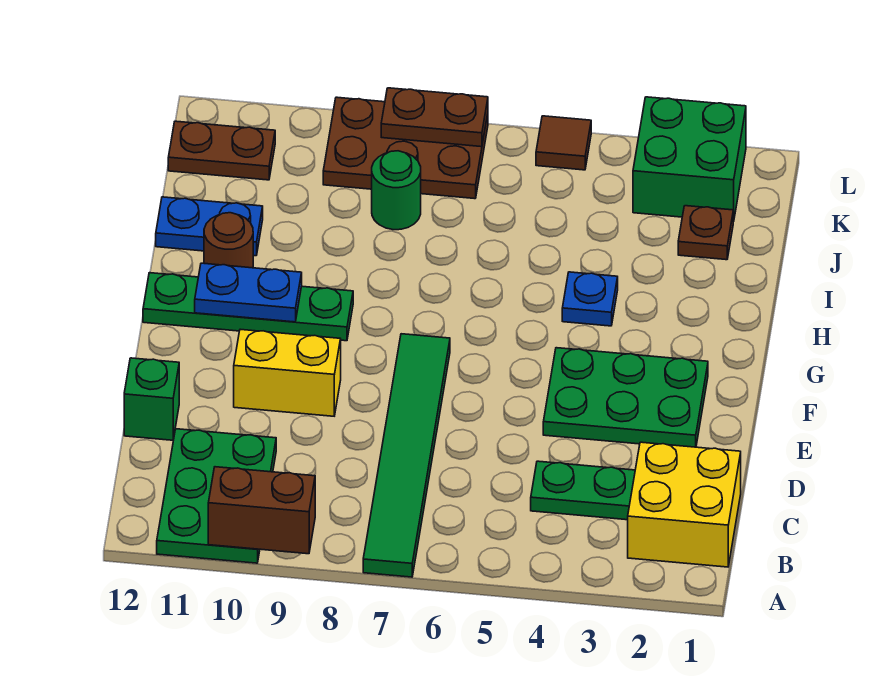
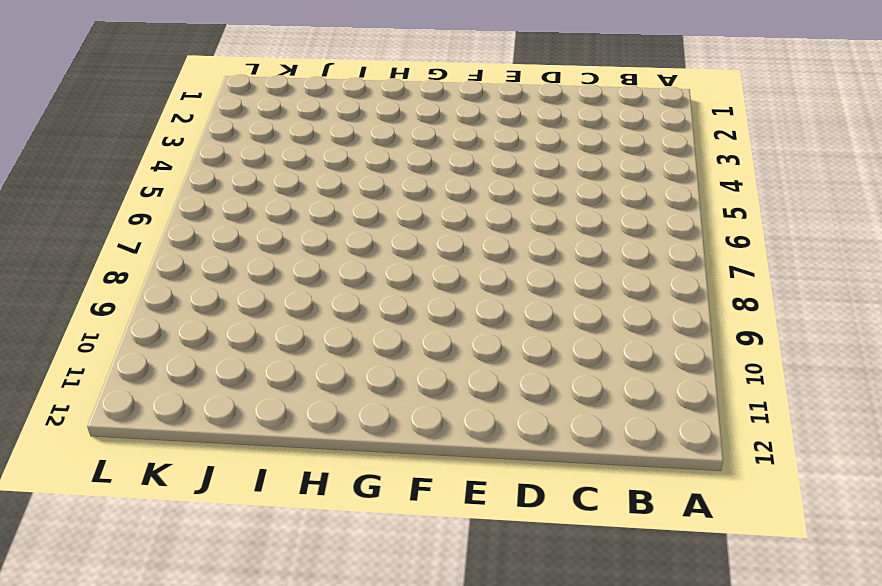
none -> green tile A7:F7 level 1
none -> green plate A10:C11 level 1
none -> yellow brick B1:C2 level 1

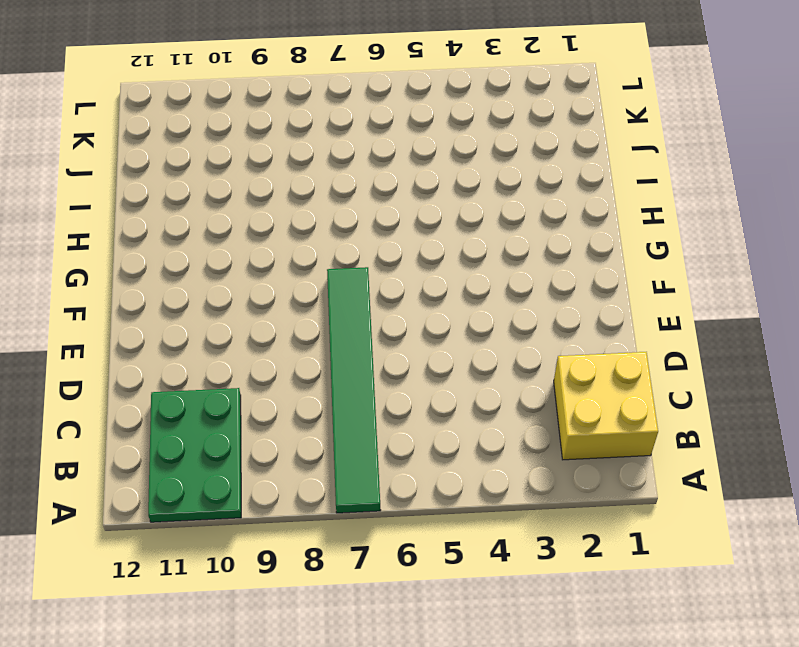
none -> green plate C3:C4 level 1
none -> green brick D12 level 1
none -> green plate E2:F4 level 1

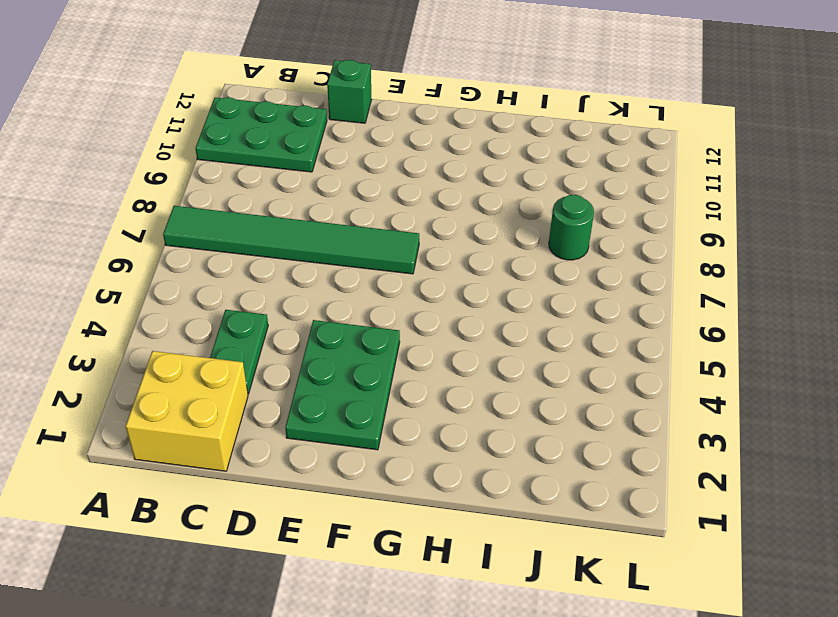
none -> yellow brick E9:E10 level 1
none -> green plate G9:G12 level 1
none -> blue plate H4 level 1

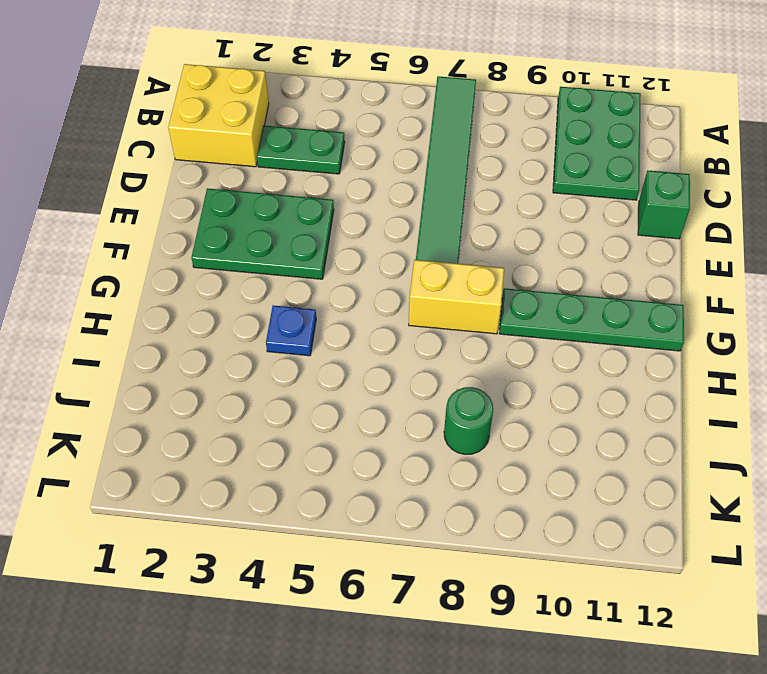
yellow brick G7:G8 level 1 -> yellow brick E9:E10 level 1
none -> brown round brick H11 level 1
none -> blue plate I11:I12 level 1
none -> brown plate J2 level 1

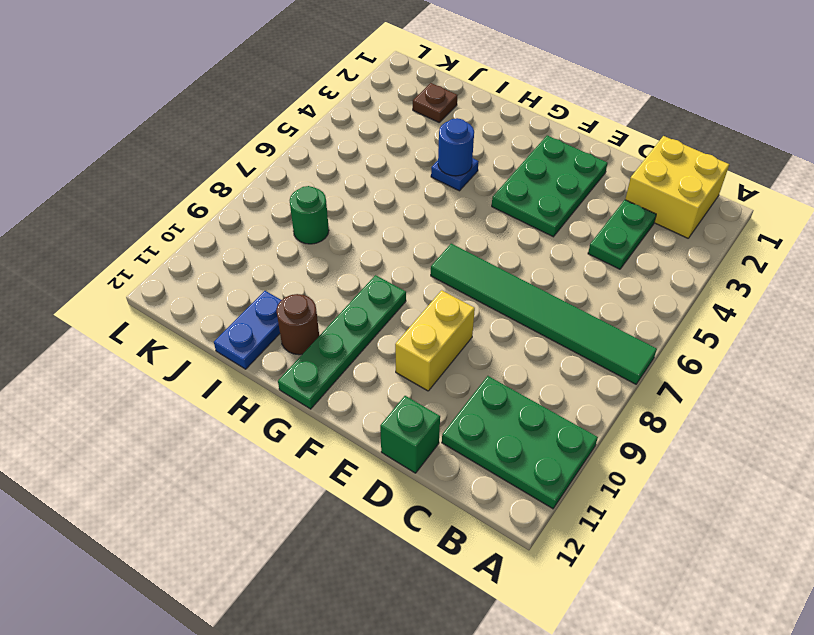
blue round brick H4 level 2 -> none
none -> green brick K2:L3 level 1
none -> brown plate K7:L9 level 1
none -> brown plate K11:K12 level 1

